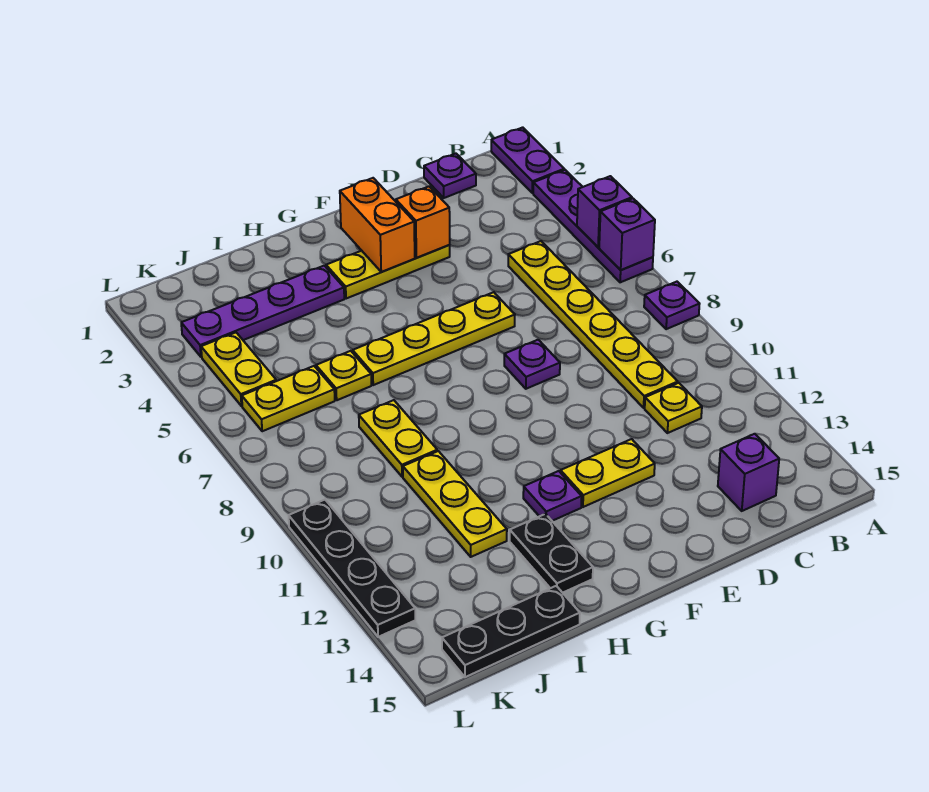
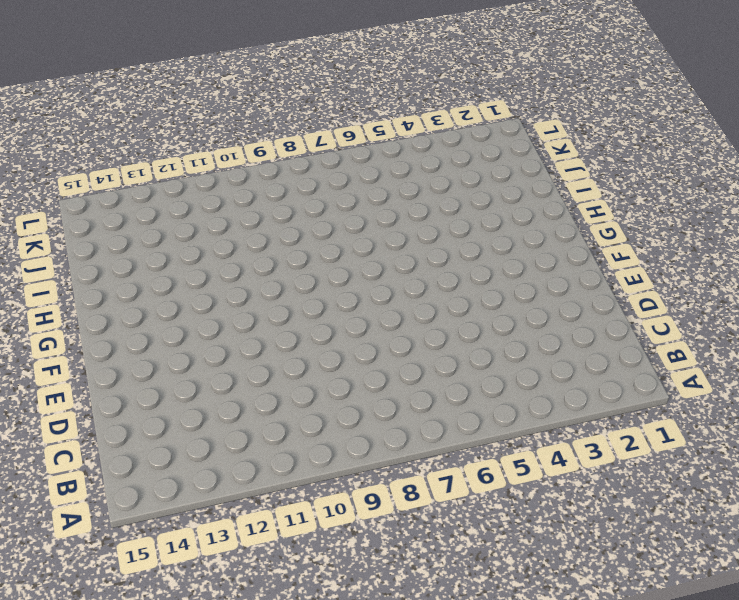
none -> purple plate A1:A2 level 1
none -> purple plate A3:A6 level 1
none -> purple plate A8 level 1

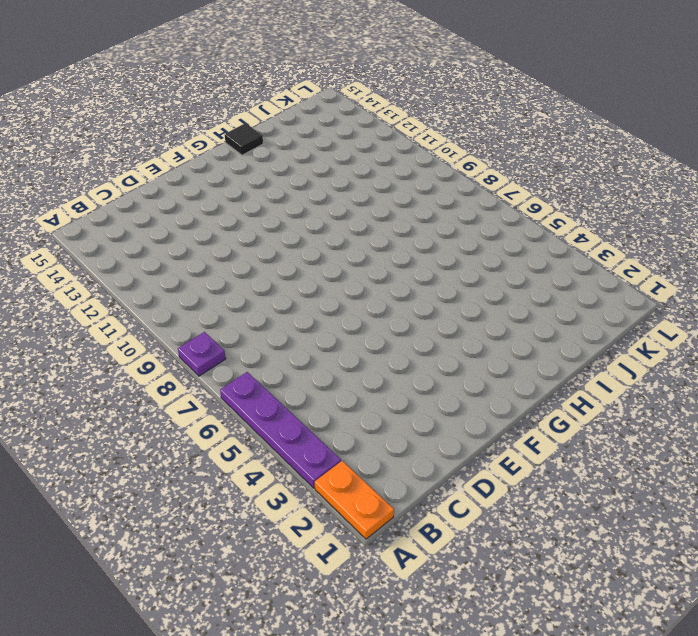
orange plate A1:A2 level 1 -> purple plate A1:A2 level 1
black tile H15 level 1 -> none
none -> purple plate C1 level 1
none -> yellow plate C5:C10 level 1
none -> yellow plate C11 level 1

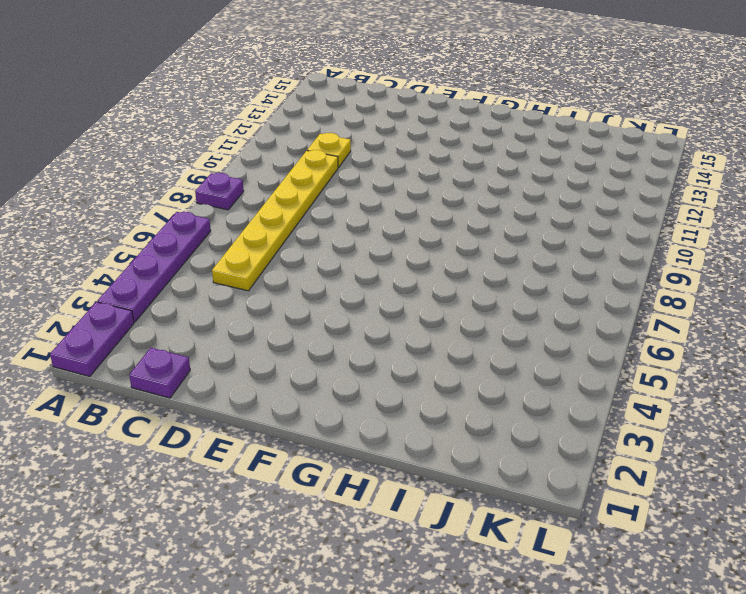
none -> purple brick C14 level 1
none -> yellow plate E3:G3 level 1
none -> yellow plate E6:H6 level 1

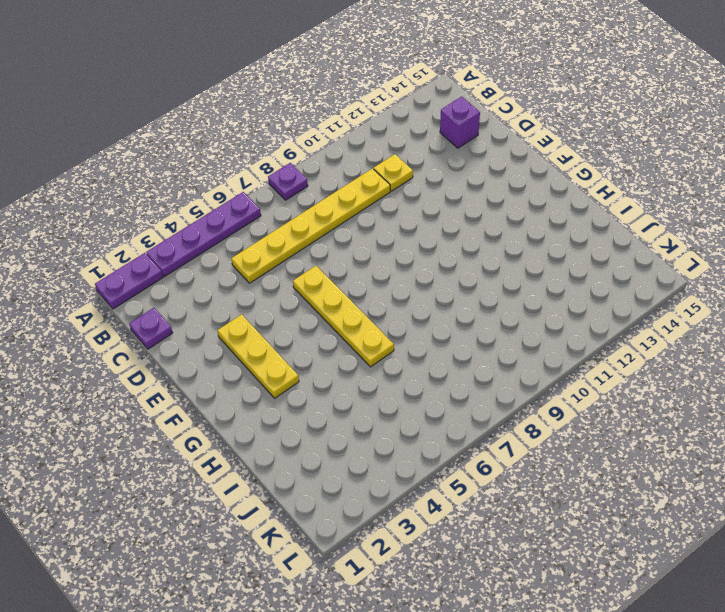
none -> purple plate E8 level 1
none -> yellow plate E12:F12 level 1
none -> purple plate G12 level 1

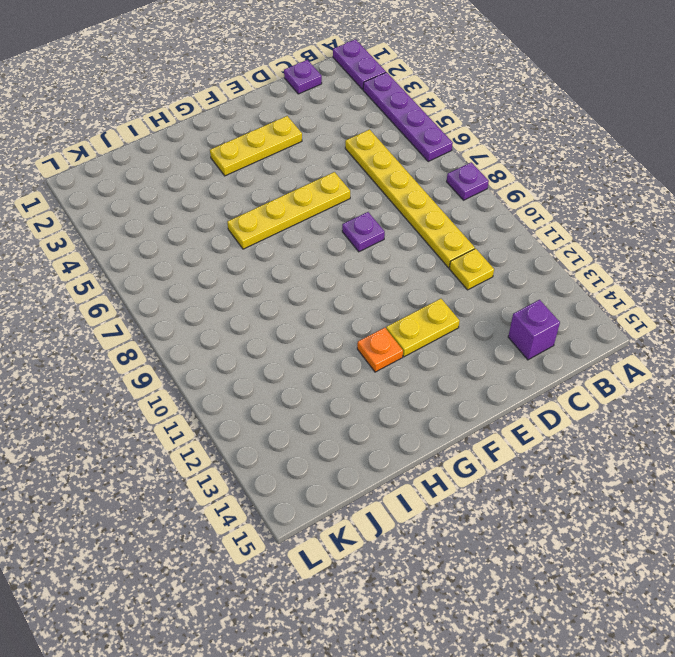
orange plate G12 level 1 -> purple plate G12 level 1
none -> purple plate H3:K3 level 1
none -> black plate H13:H14 level 1
none -> yellow plate I6 level 1

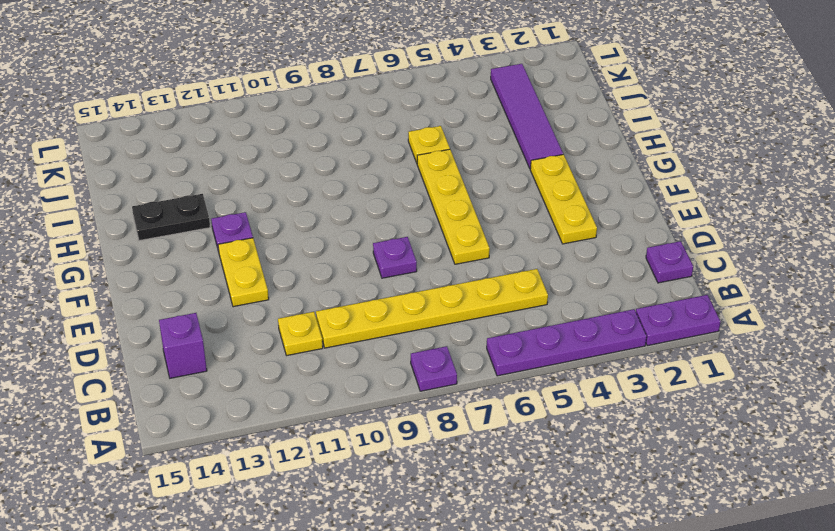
purple tile H3:K3 level 1 -> purple plate H3:K3 level 1
none -> yellow plate I8:I9 level 1
none -> yellow plate I10:I12 level 1
none -> black plate I15:K15 level 1

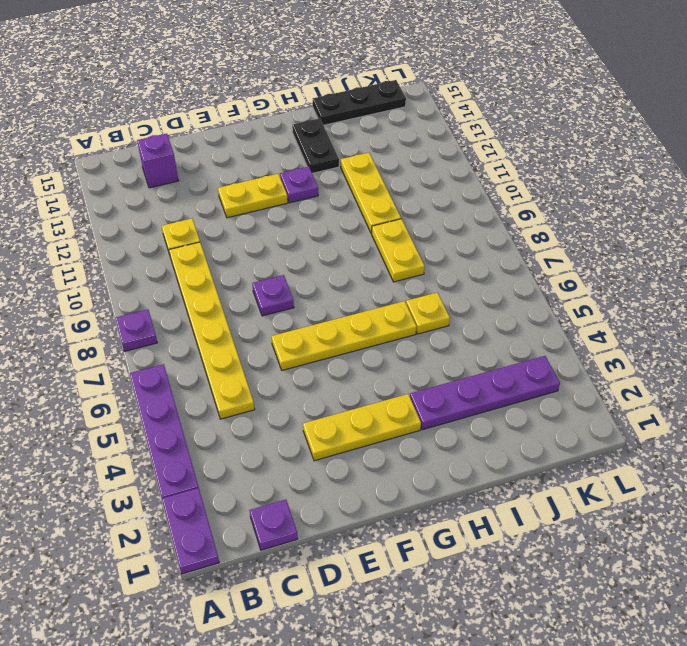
none -> yellow plate J6:K6 level 1
none -> yellow plate K4:K5 level 1
none -> black plate L10:L13 level 1

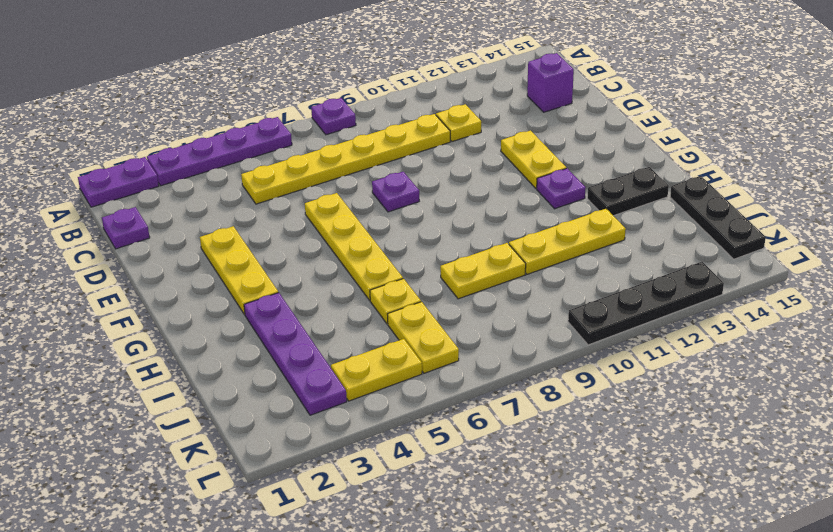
none -> purple brick A5 level 2
none -> purple brick A6 level 2
none -> orange brick E3 level 2

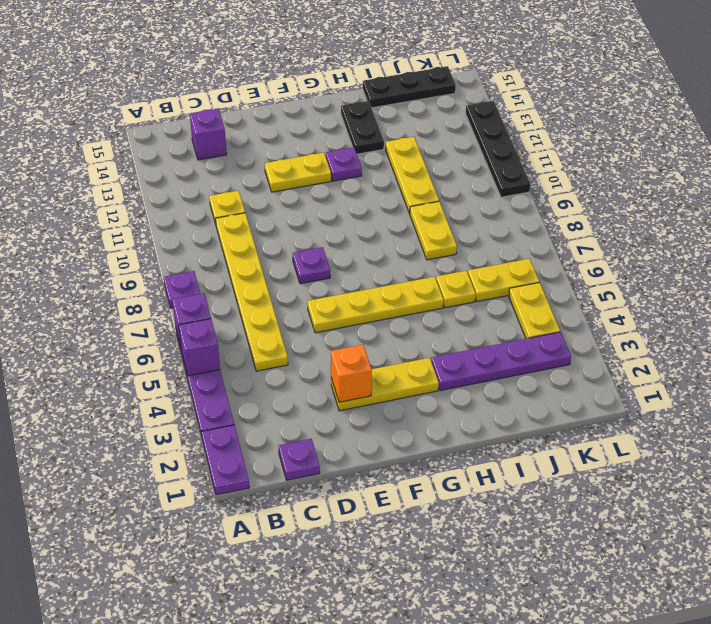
none -> orange brick F2:F3 level 2

